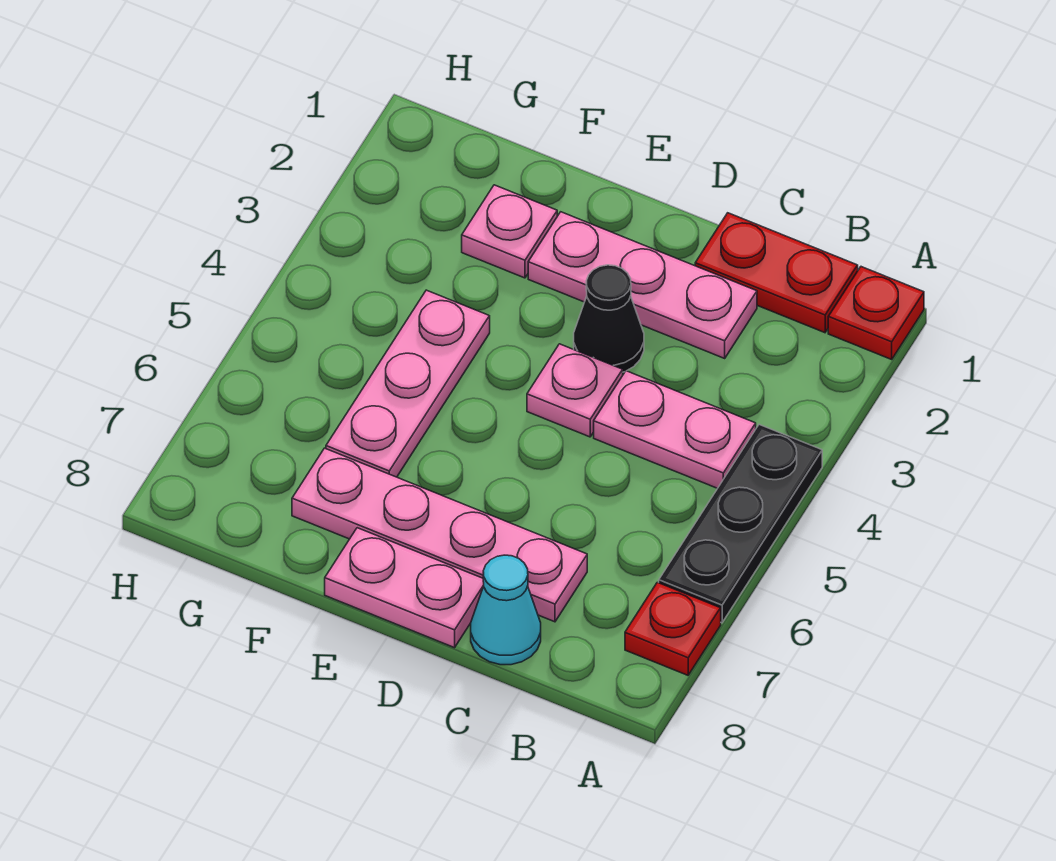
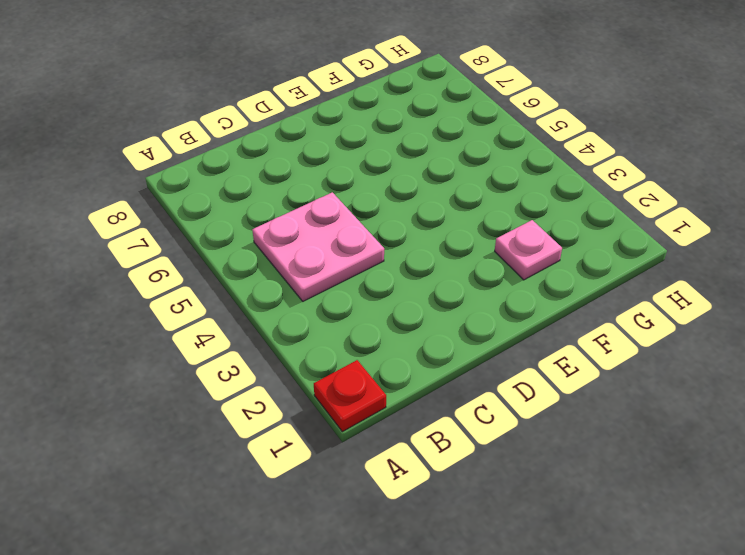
pink plate B4:C5 level 1 -> pink plate B4:C4 level 1
none -> black plate A4:A6 level 1
none -> red plate A7 level 1
none -> red plate B1:C1 level 1

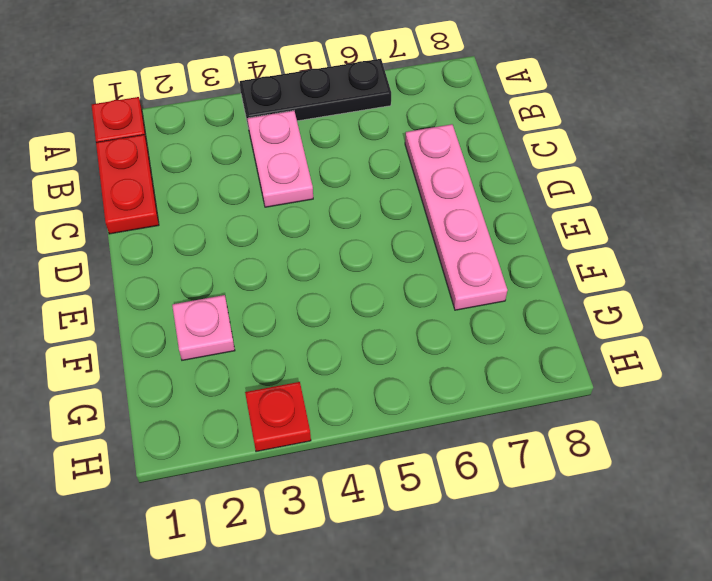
red plate H3 level 1 -> red plate A7 level 1
none -> pink plate C2:E2 level 1
none -> cyan cone C8 level 1
none -> black cone D3 level 1

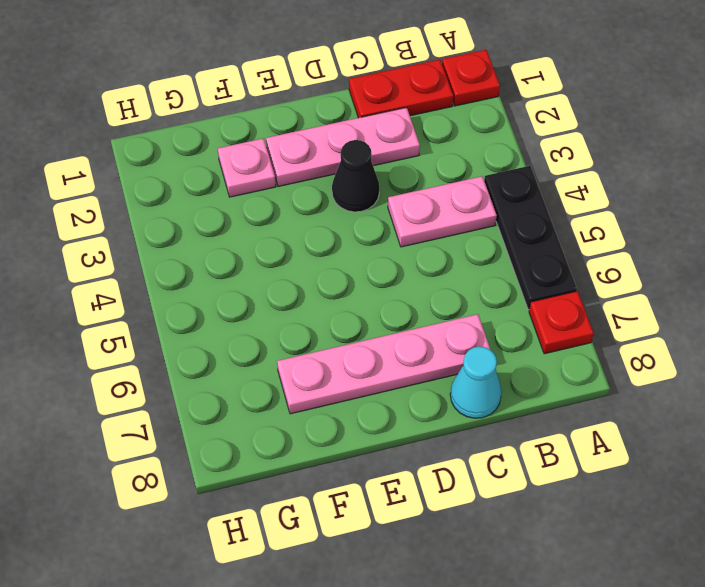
none -> pink plate D4 level 1
none -> pink plate D8:E8 level 1
none -> pink plate F4:F6 level 1

